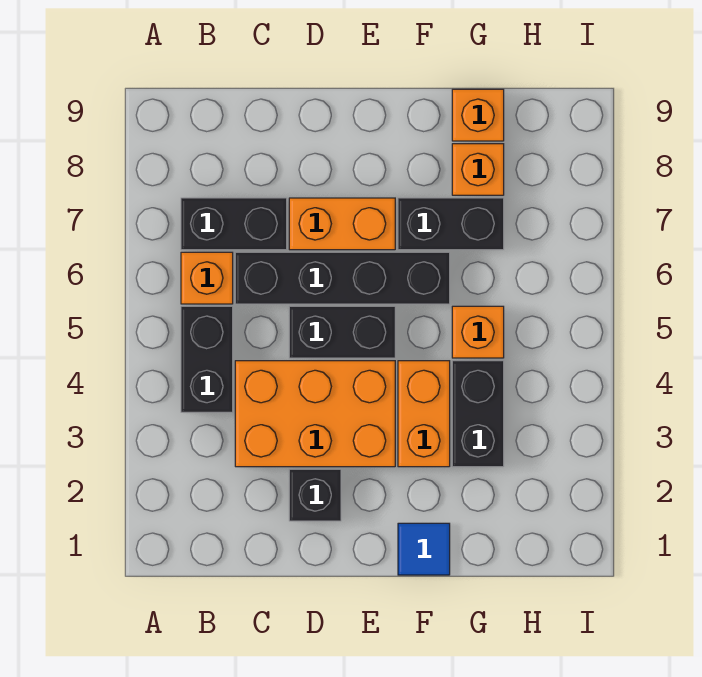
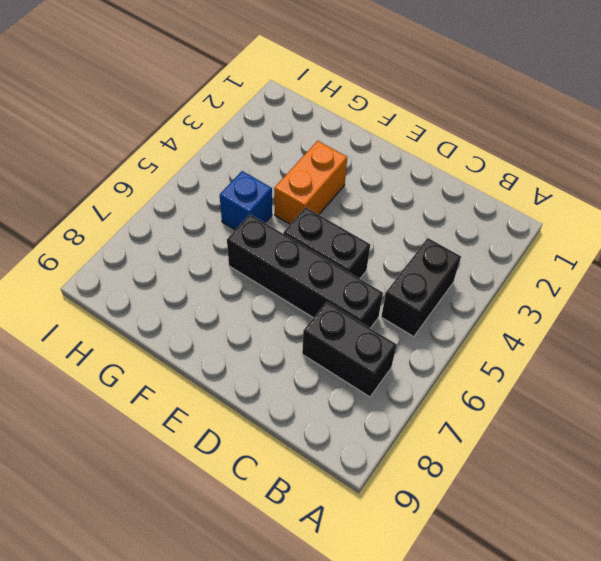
blue brick G5 level 1 -> orange brick G5 level 1
none -> orange brick B6 level 1
none -> orange brick C3:E4 level 1
none -> black brick D2 level 1

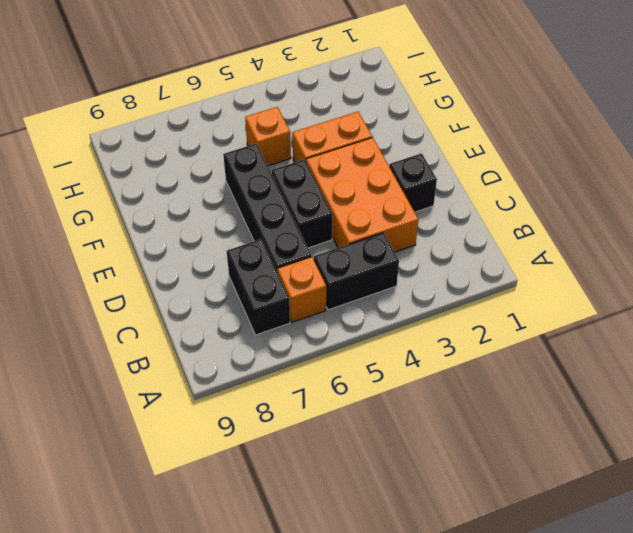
none -> orange brick D7:E7 level 1
none -> blue tile F1 level 1
none -> black brick F7:G7 level 1

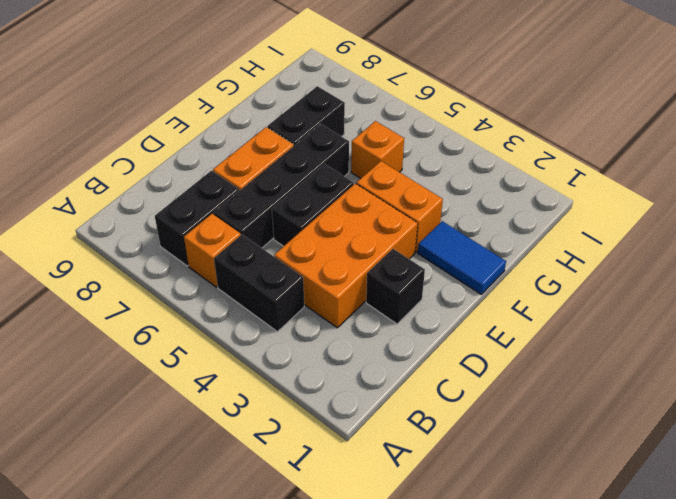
blue tile F1:F2 level 1 -> blue tile F1 level 1
none -> black brick G3:G4 level 1
none -> orange brick G8 level 1
none -> orange brick G9 level 1

